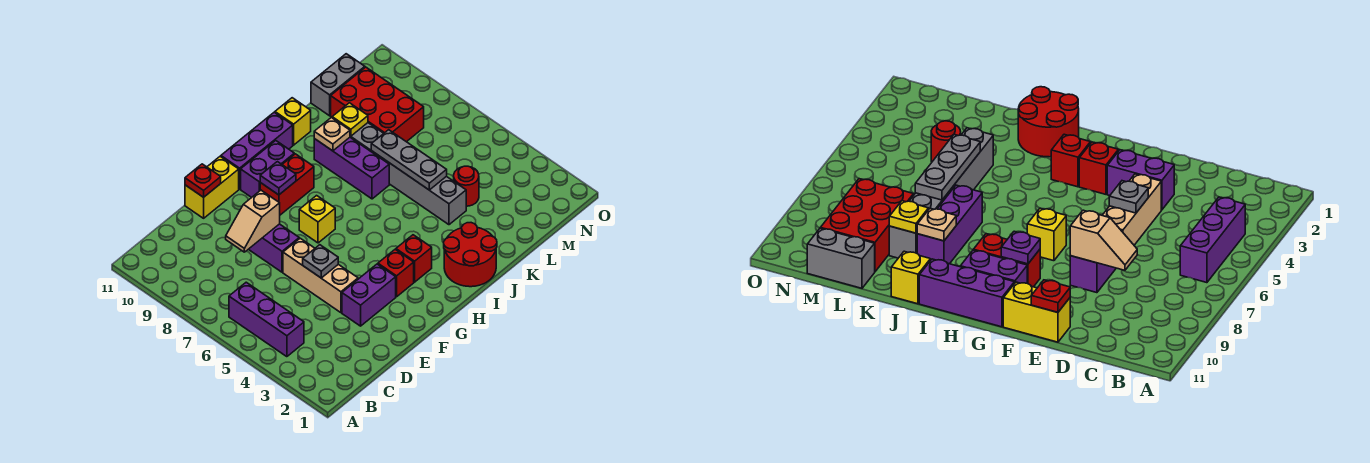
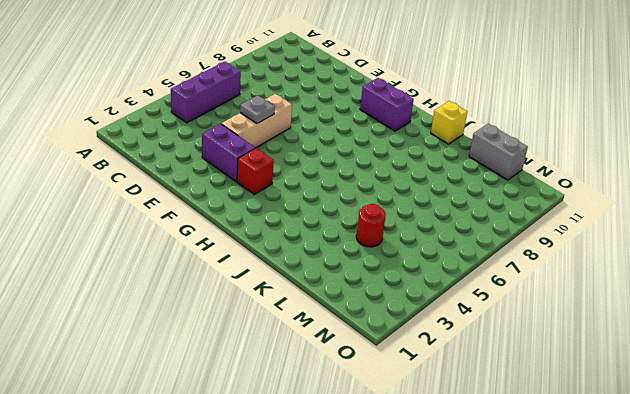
none -> purple brick E7:E8 level 1
none -> yellow brick E11:F11 level 1
none -> yellow brick G7 level 1

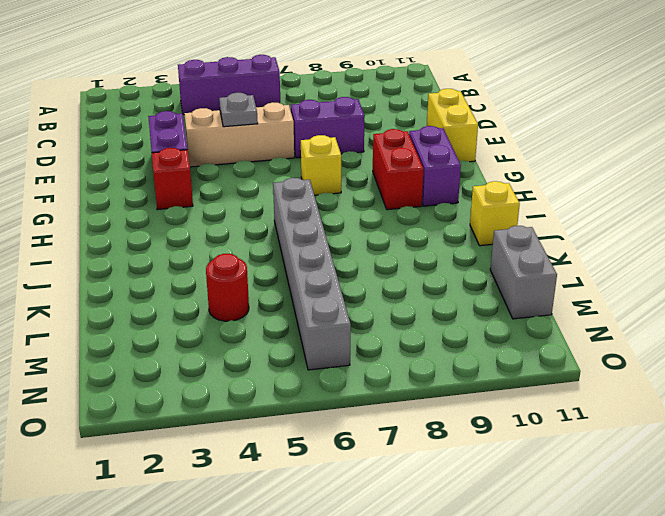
grey brick I6:N6 level 1 -> grey brick K4:K9 level 1
none -> purple brick G11:I11 level 1
none -> red brick H3 level 1
none -> red round brick I1:J2 level 1

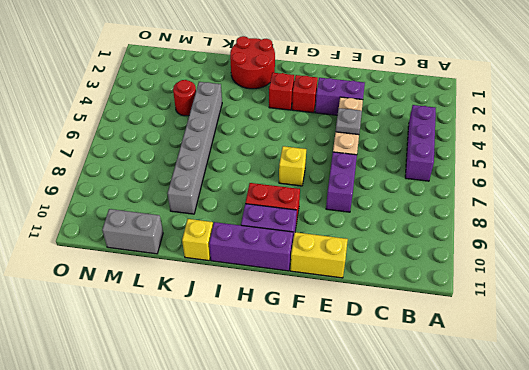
none -> purple brick J7:J9 level 1
none -> red brick L8:M10 level 1
none -> tan slope D8:E8 level 2 top E

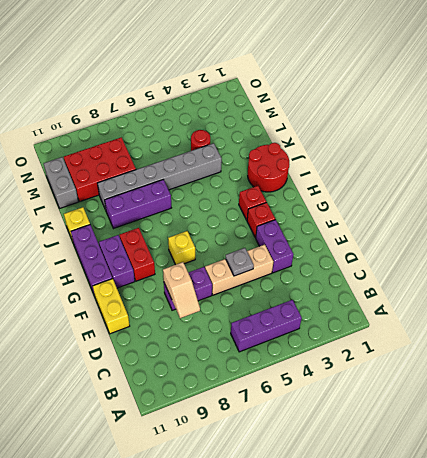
none -> red plate E11 level 2
none -> purple plate G9 level 2
none -> tan plate J9 level 2

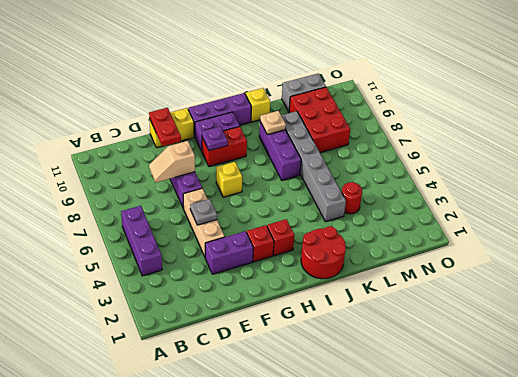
red plate E10:E11 level 2 -> red plate E11 level 2
none -> grey plate K5:K7 level 2
none -> yellow plate K9 level 2

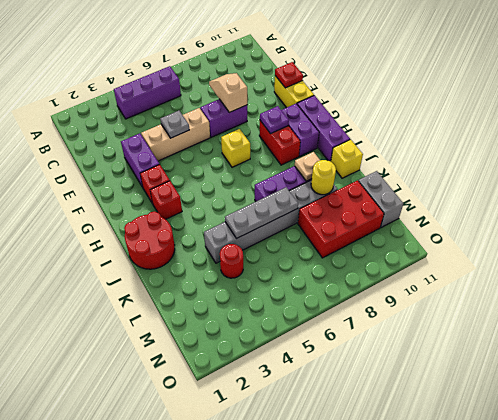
yellow round brick K9 level 2 -> yellow plate K9 level 2

